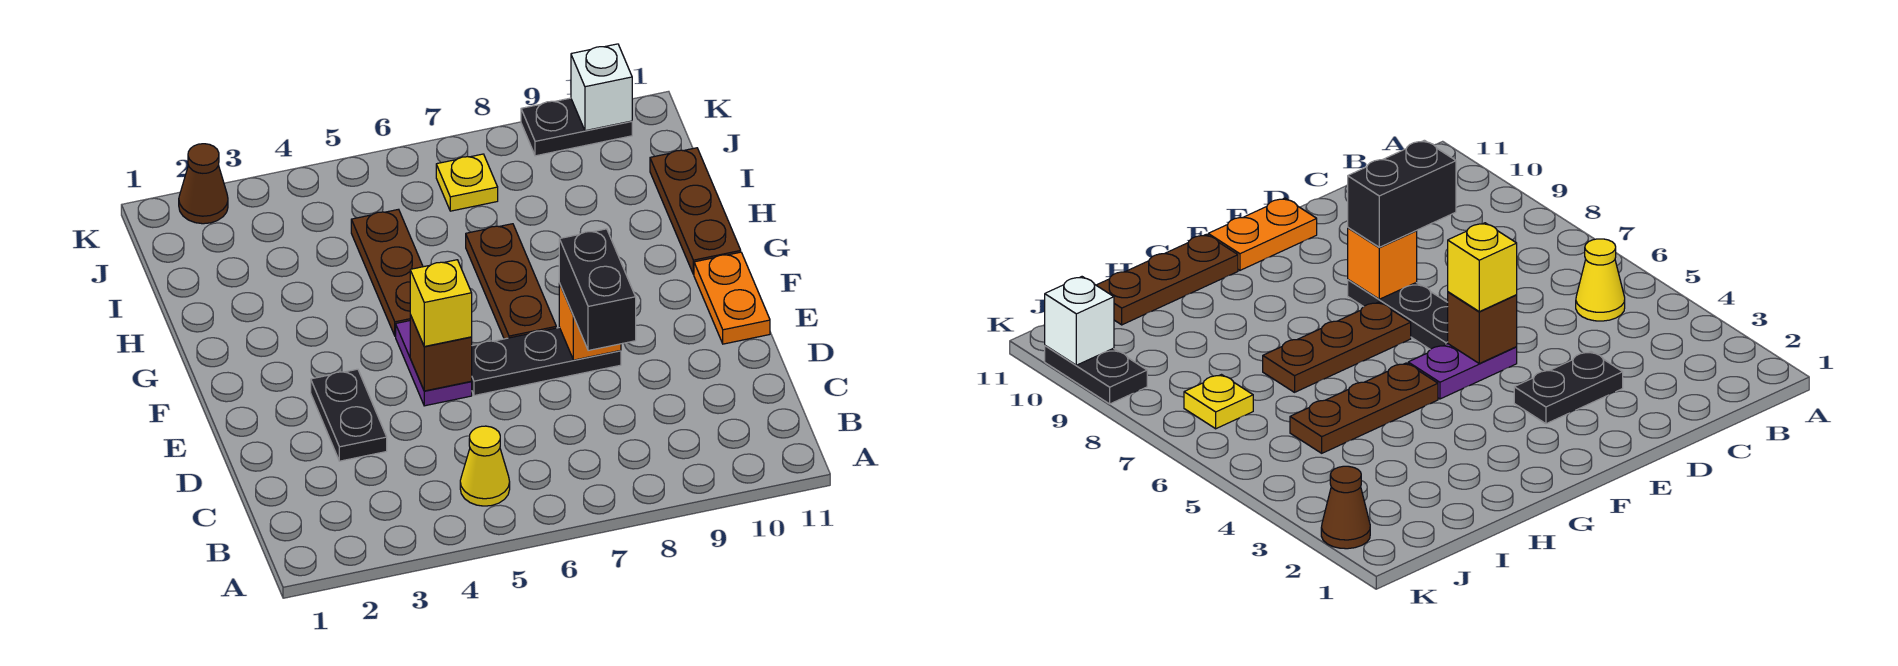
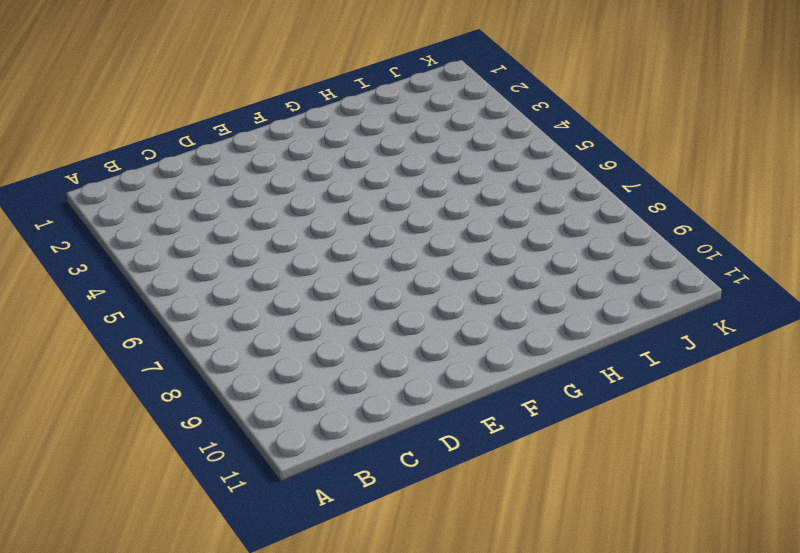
none -> yellow cone B5 level 1
none -> black plate D3:E3 level 1
none -> purple plate E5:F5 level 1

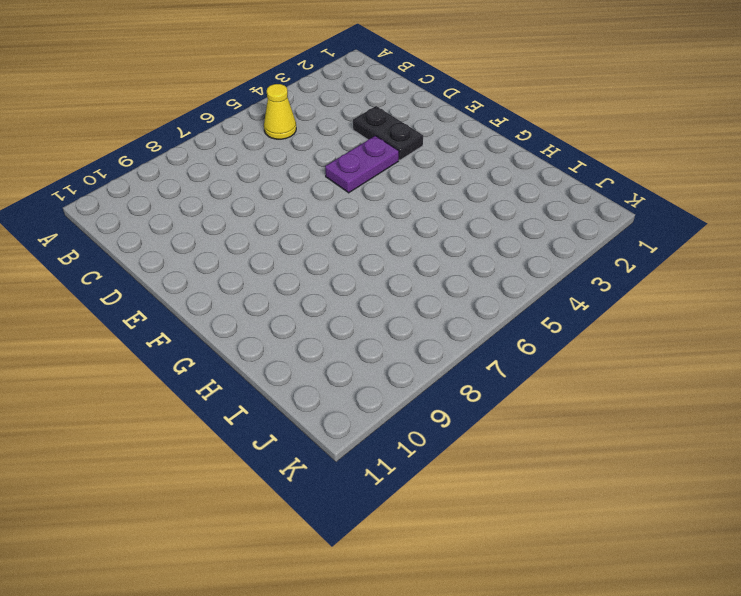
purple plate E4:E5 level 1 -> purple plate E5:F5 level 1
none -> black plate E6:E8 level 1
none -> orange plate E11:F11 level 1
none -> brown plate F7:H7 level 1

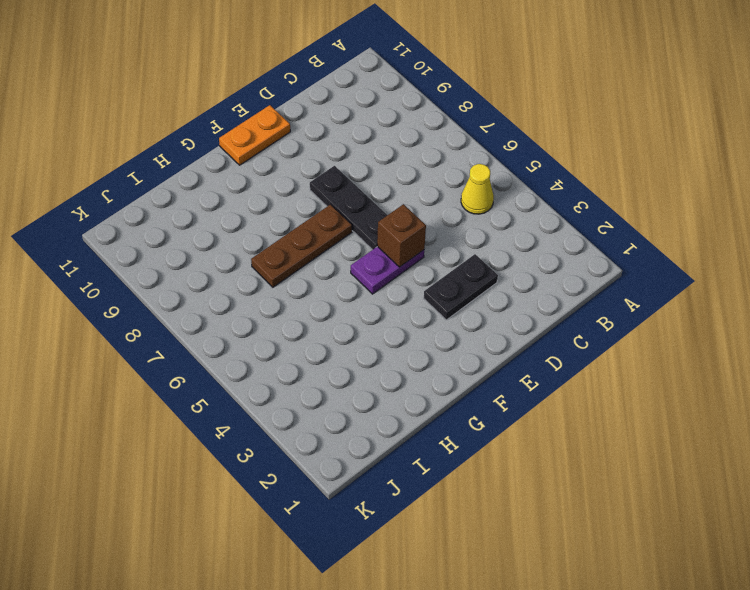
none -> brown plate G5:I5 level 1
none -> brown plate G11:I11 level 1
none -> yellow plate J7 level 1

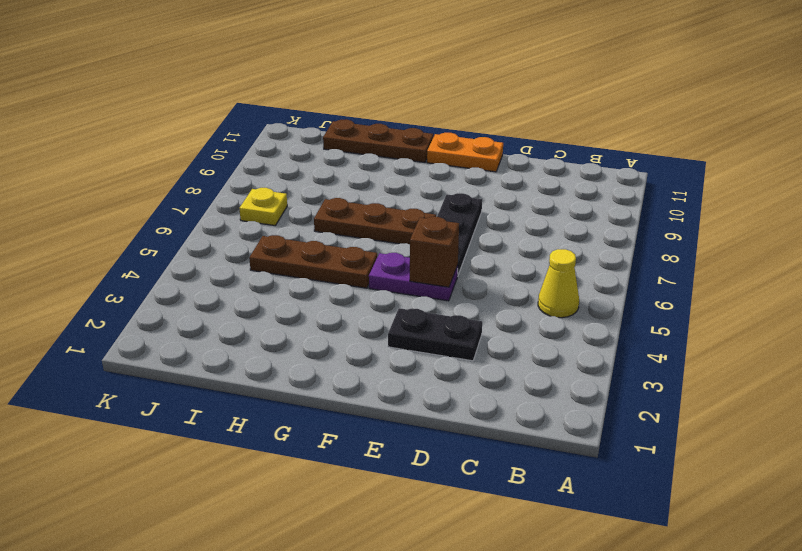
none -> brown cone K2 level 1
none -> black plate K9:K10 level 1
none -> orange brick E8 level 2

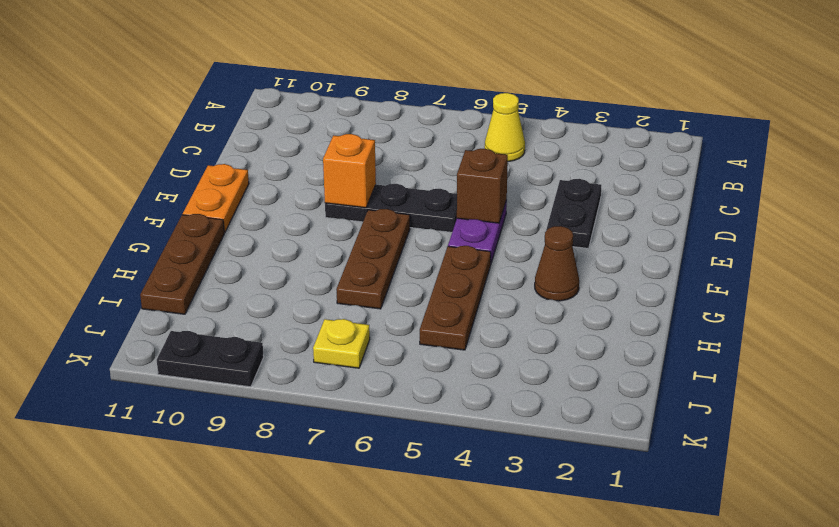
brown cone G3 level 1 -> brown cone K2 level 1
none -> white brick K10 level 2
none -> black brick D8:E8 level 3
none -> yellow brick E5 level 3

